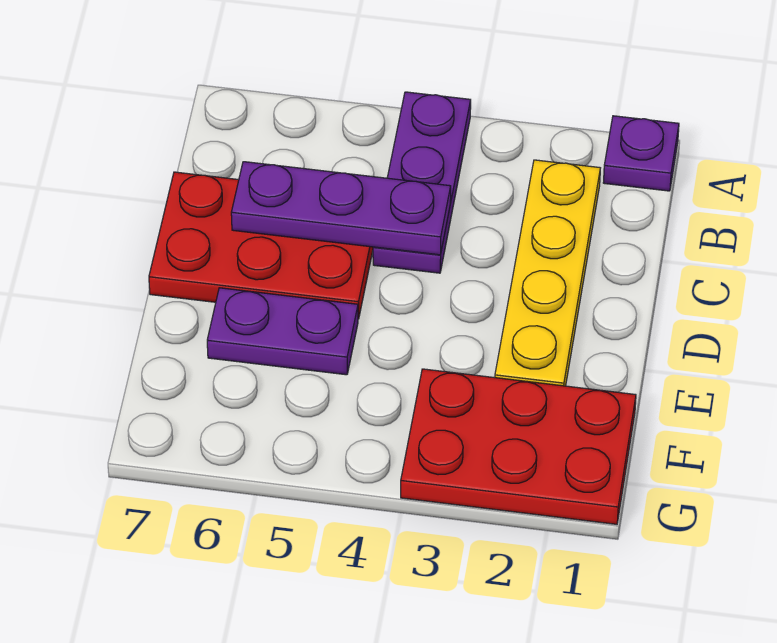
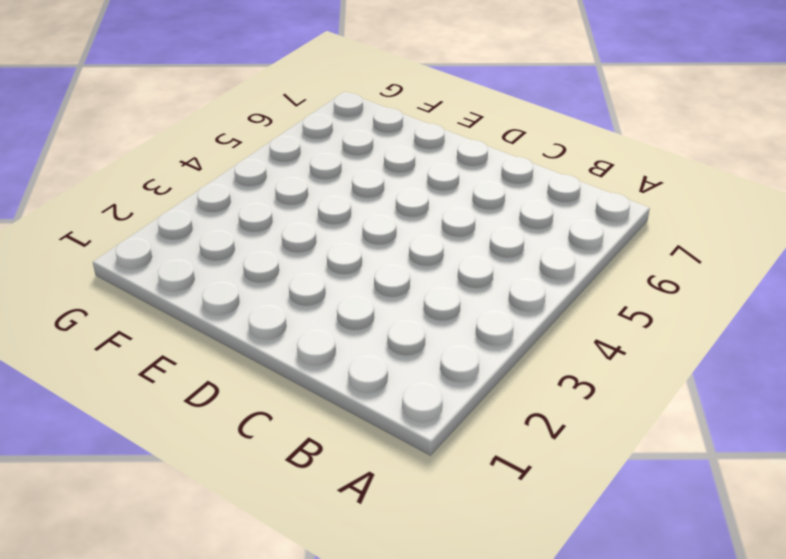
none -> purple plate A1 level 1
none -> purple plate A4:C4 level 1

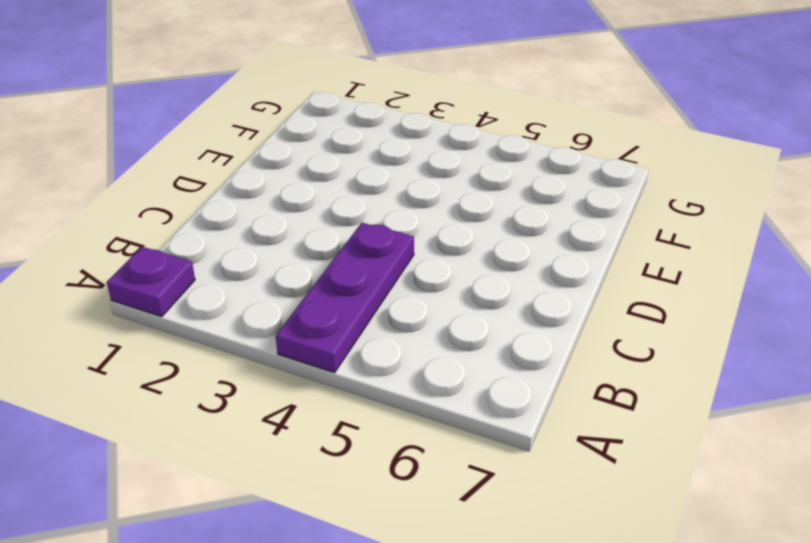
none -> yellow plate B2:E2 level 1
none -> red plate C5:D7 level 1

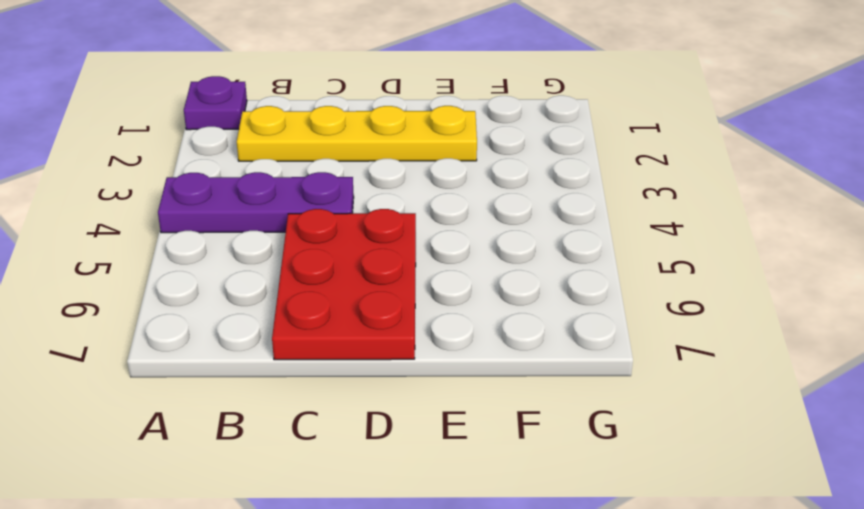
none -> purple plate E5:E6 level 1
none -> red plate F1:G3 level 1

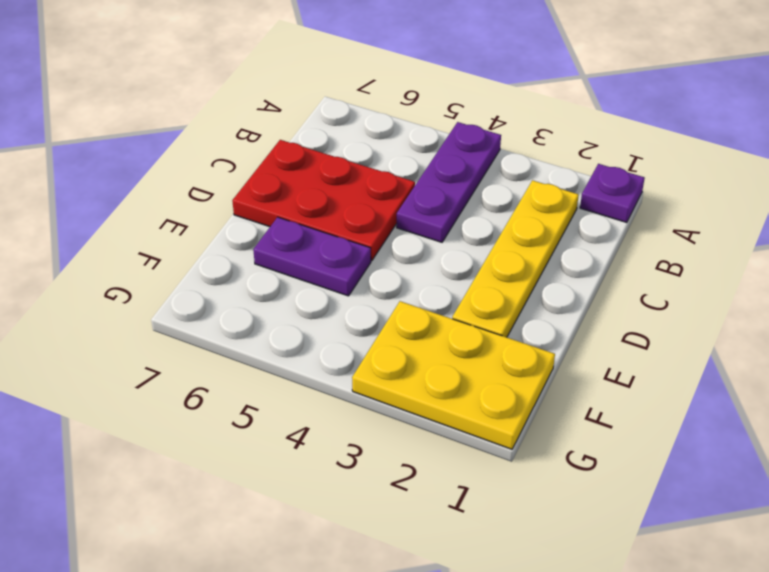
yellow plate F1:G3 level 1 -> red plate F1:G3 level 1
none -> purple plate C4:C6 level 2

